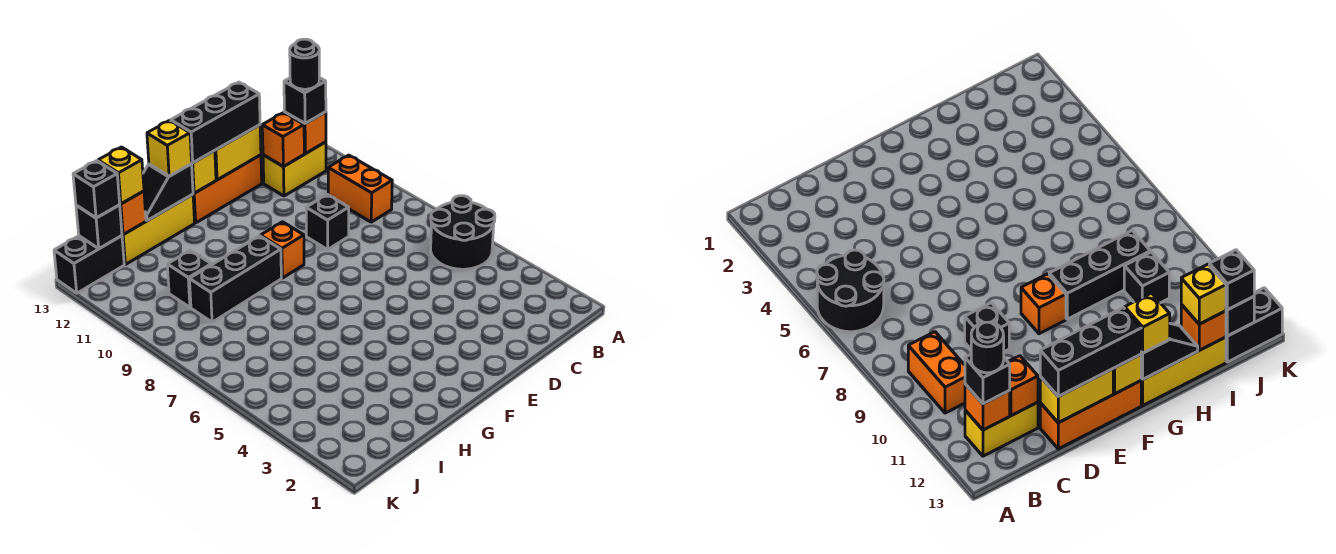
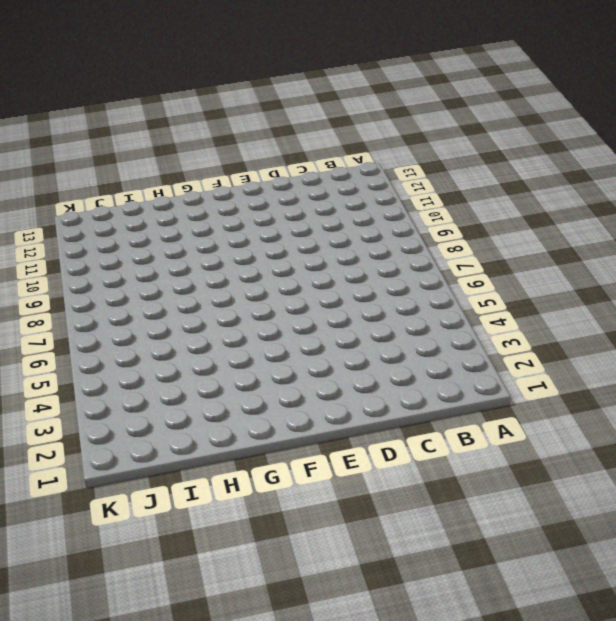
none -> black round brick A5:B6 level 1
none -> orange brick B9:B10 level 1
none -> yellow brick B12:C12 level 1

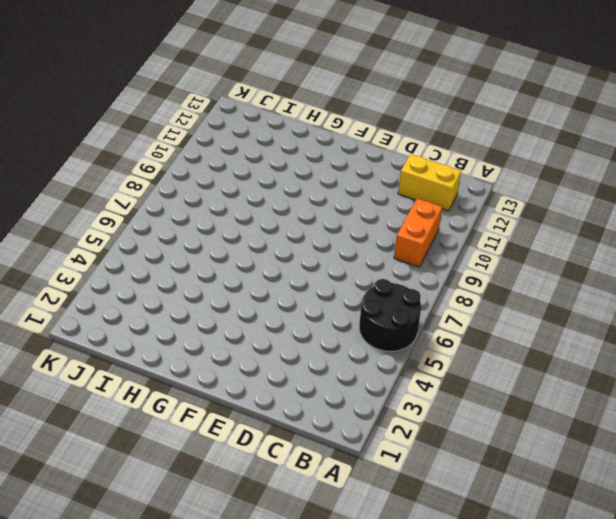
none -> black brick D9 level 1
none -> orange brick D13:F13 level 1
none -> orange brick F9 level 1

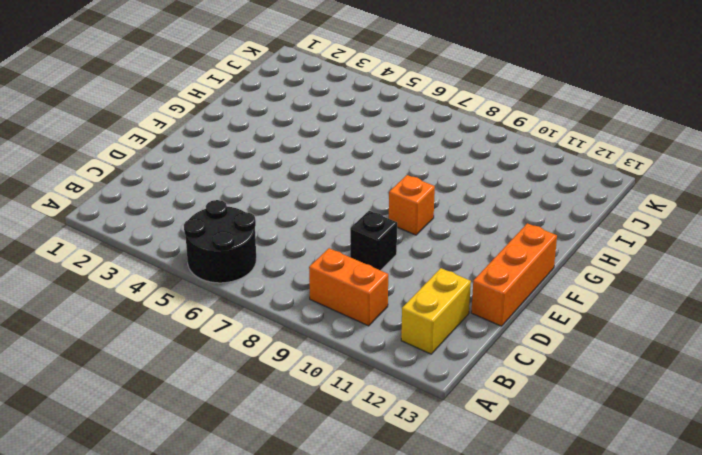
none -> black brick G9:I9 level 1
none -> yellow brick G13:I13 level 1
none -> black brick I10 level 1

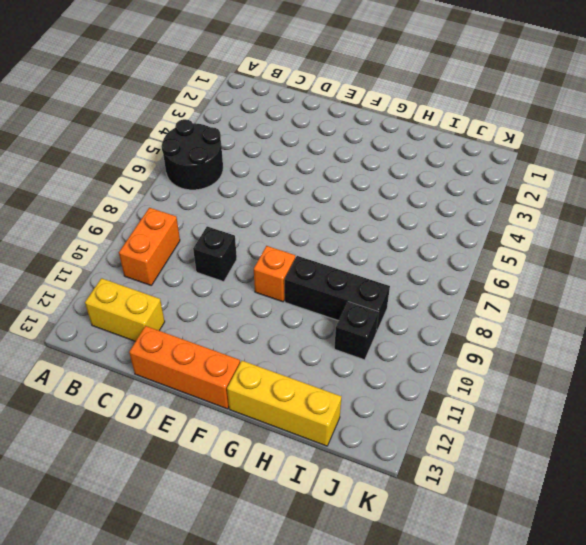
none -> black brick J13:K13 level 1
none -> orange brick B12 level 2
none -> orange brick C12 level 2

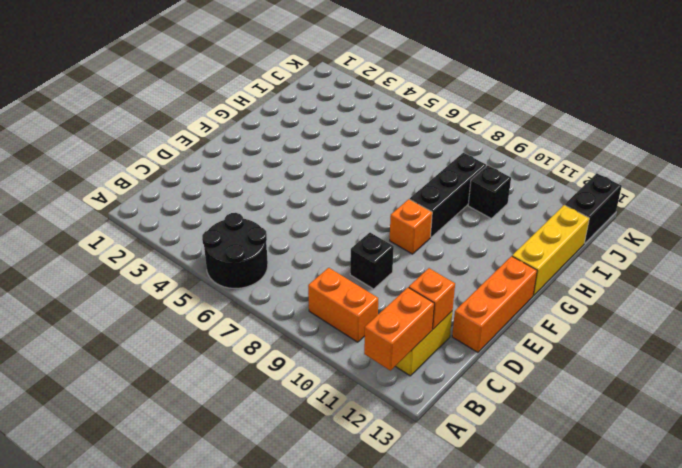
orange brick A12:B12 level 2 -> orange brick B12 level 2
none -> yellow brick D13:E13 level 2
none -> yellow brick F13 level 2
none -> black slope G13:H13 level 2 top G

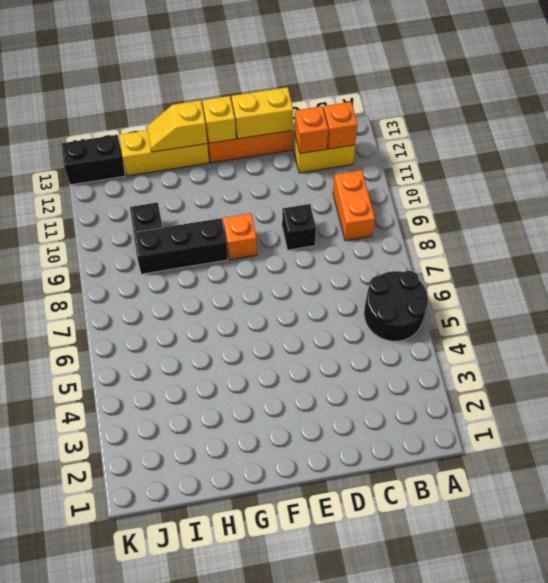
yellow slope G13:H13 level 2 top G -> black slope G13:H13 level 2 top G
none -> orange brick I13 level 2
none -> black brick J13 level 2
none -> black brick B12 level 3

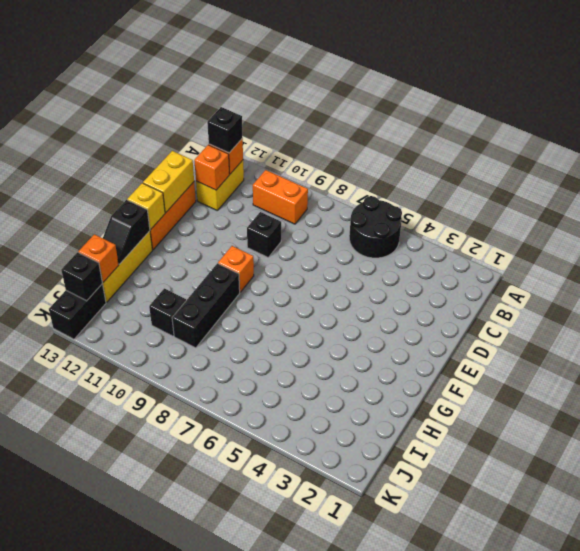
none -> black brick D13:F13 level 3
none -> yellow brick G13 level 3
none -> yellow brick I13 level 3

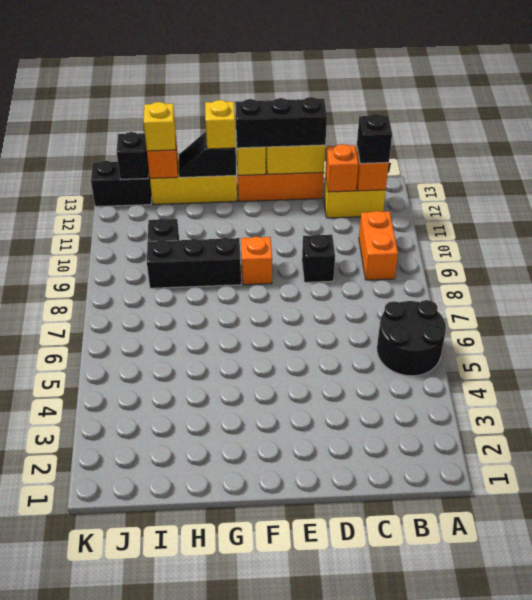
none -> black brick J13 level 3
none -> black round brick B12 level 4

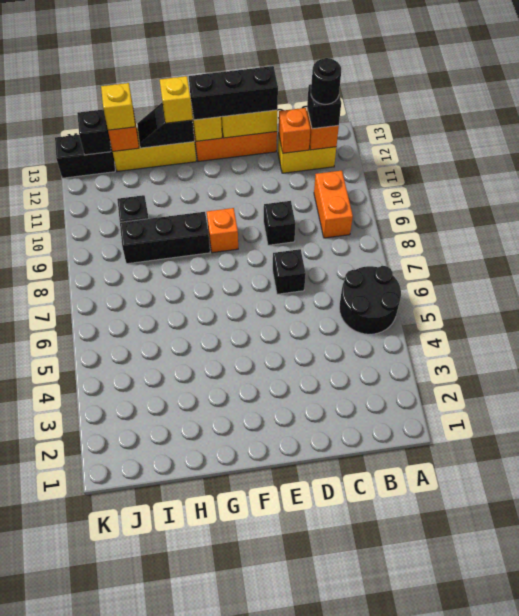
black brick D7 level 1 -> black brick J13 level 3

